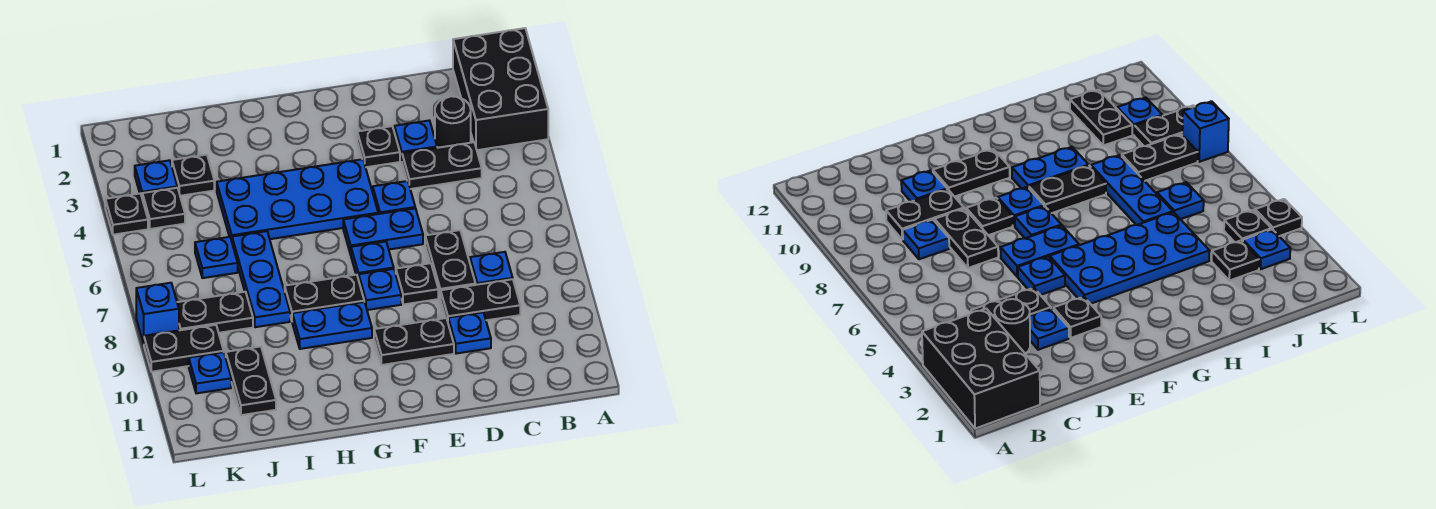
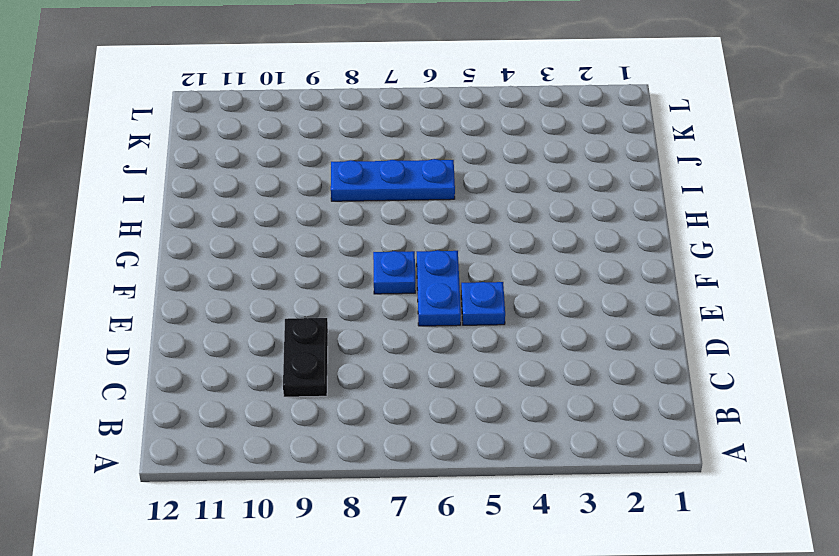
none -> black brick A1:B3 level 1
none -> black round brick C3 level 1
none -> black plate C4:D4 level 1

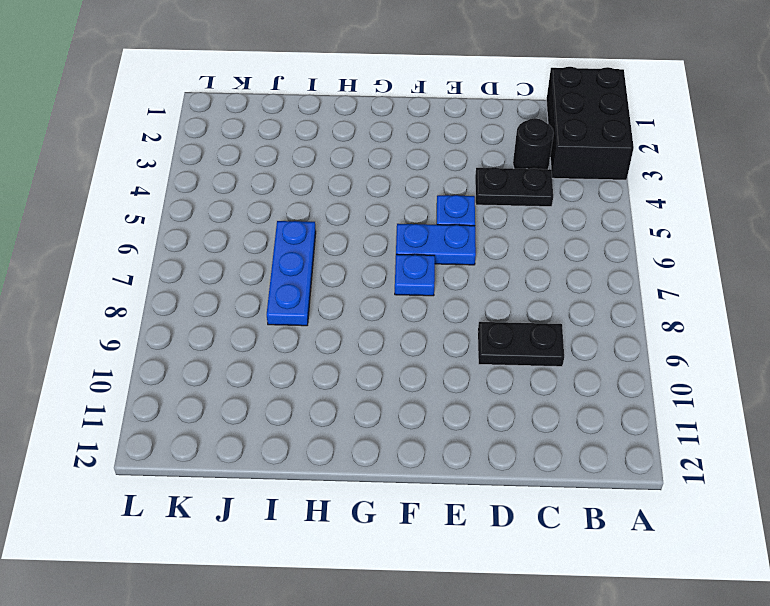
none -> blue plate C8 level 1
none -> blue plate D3 level 1
none -> black plate D7:D8 level 1

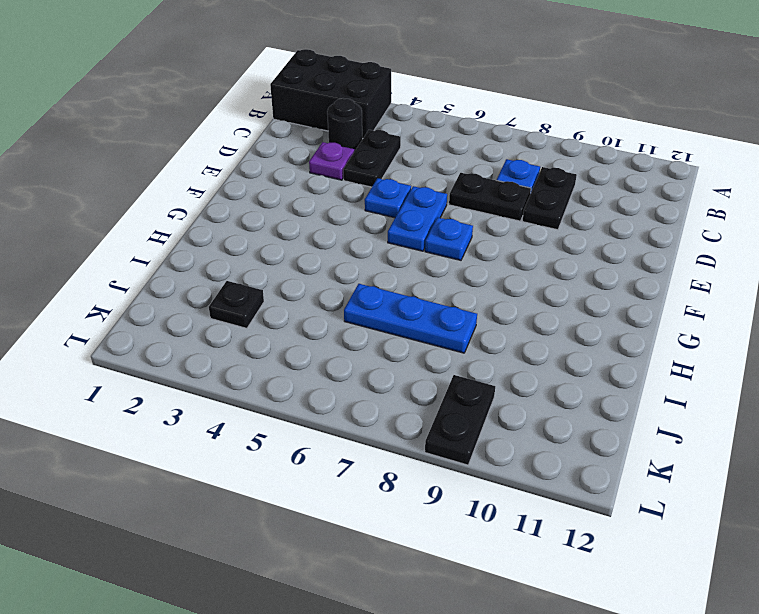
purple plate D3 level 1 -> blue plate D3 level 1
none -> blue plate D10 level 1
none -> black plate E3 level 1
none -> black plate E8 level 1

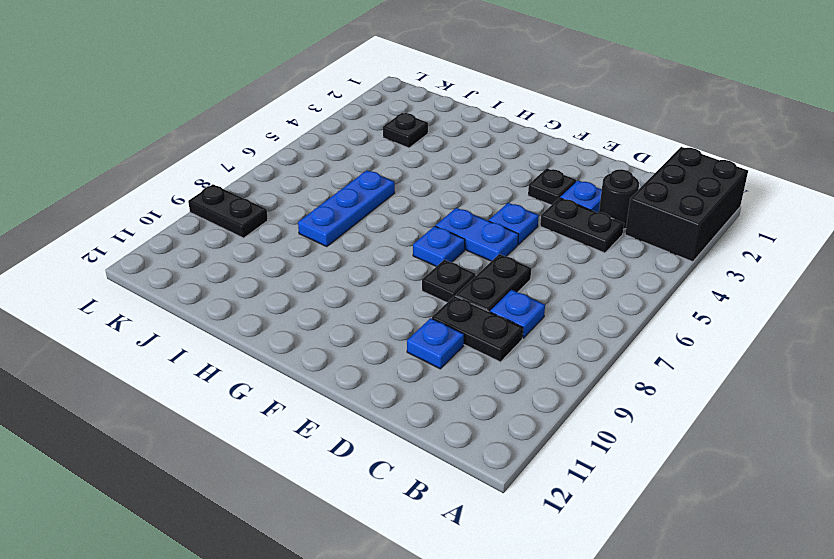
none -> black plate E10:F10 level 1
none -> blue plate F4:I5 level 1
none -> blue plate F8 level 1

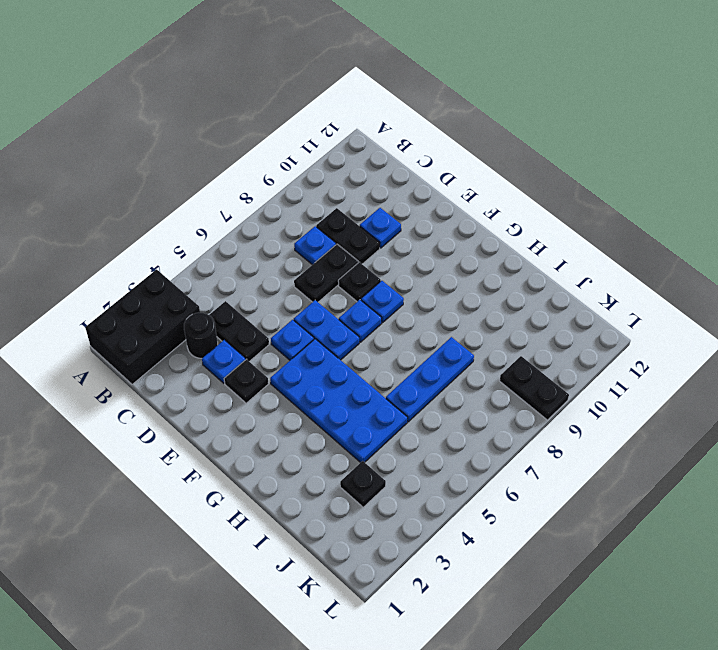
none -> black plate E10:F10 level 1
none -> black plate G8:H8 level 1
none -> blue plate G9:H9 level 1

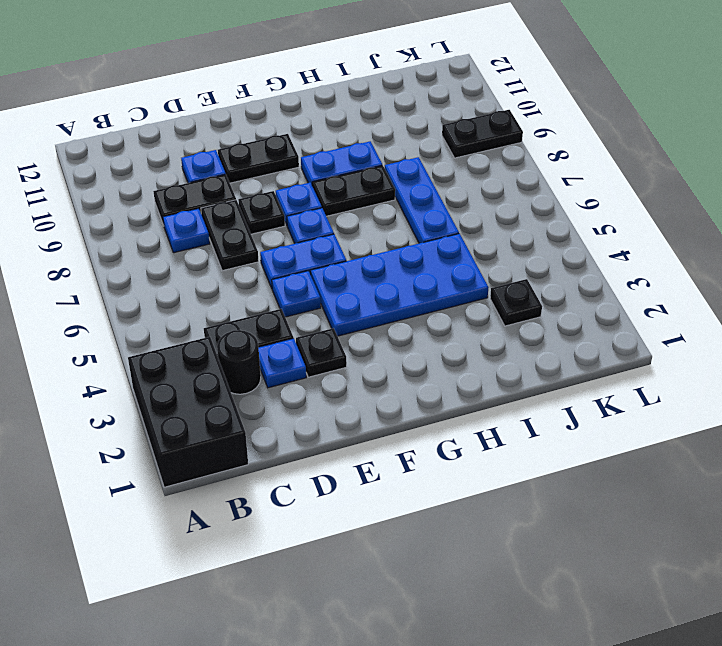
none -> blue plate J6 level 1
none -> black plate J8:K8 level 1
none -> black plate J10:J11 level 1

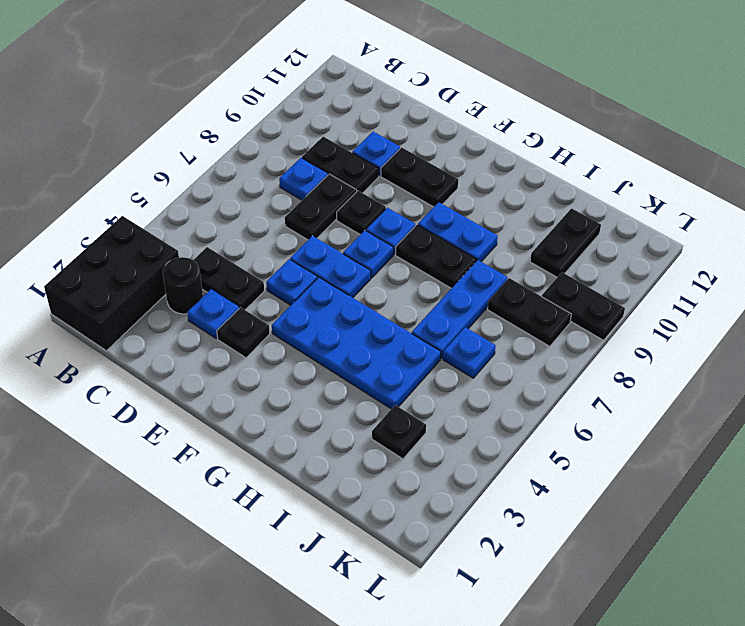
none -> blue plate K3 level 1
none -> black plate K4 level 1
none -> blue plate K10 level 1

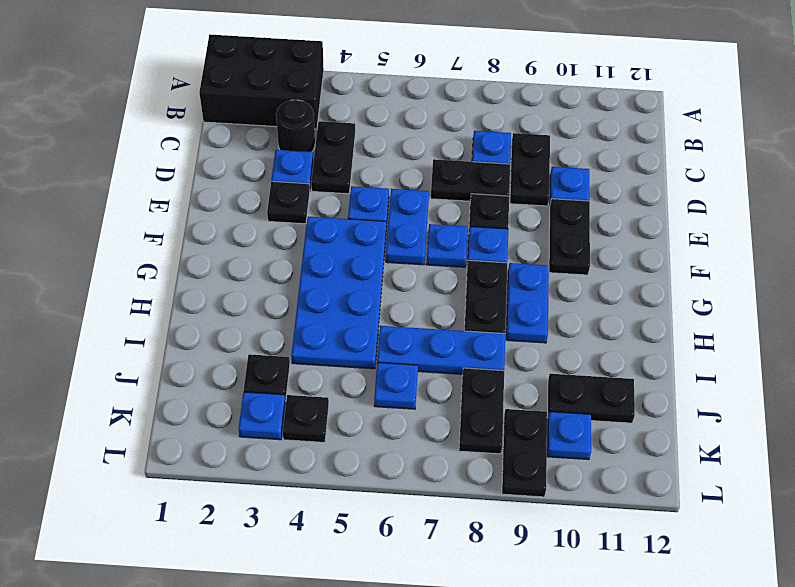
none -> black plate L4 level 1
none -> blue brick L8 level 1

